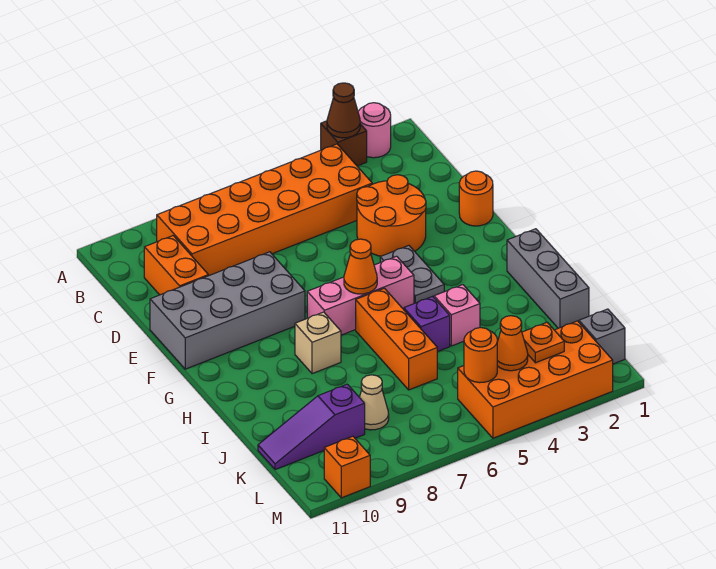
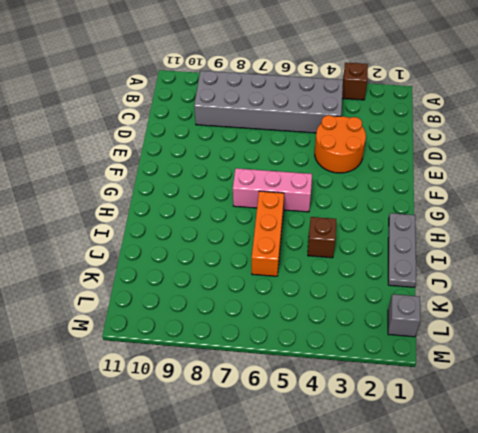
grey brick B4:C9 level 1 -> orange brick B4:C9 level 1
grey plate H1:J1 level 1 -> grey brick H1:J1 level 1
brown brick I4 level 1 -> pink brick I4 level 1
none -> pink round brick A2 level 1
none -> orange brick C10:D10 level 1
none -> orange round brick E1 level 1

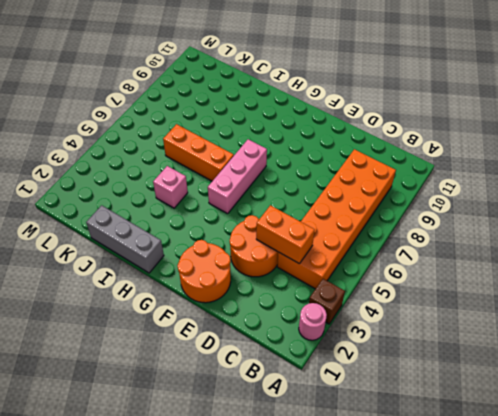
orange brick C4:D4 level 2 -> orange brick C10:D10 level 1
orange round brick E1:F2 level 1 -> orange round brick E1 level 1
none -> grey brick E8:F11 level 1
none -> grey plate F4:G4 level 1
none -> tan brick H8 level 1

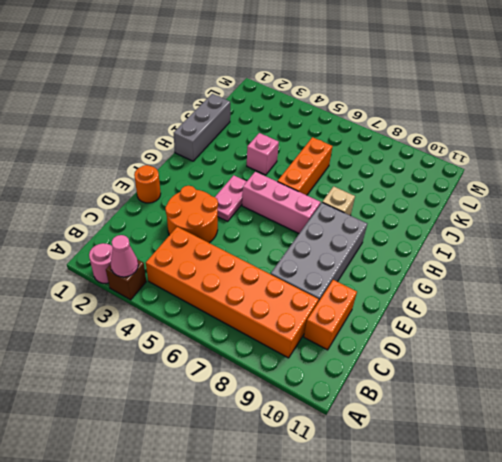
pink cone A3 level 2 -> brown cone A3 level 2
grey brick D8:G9 level 1 -> grey brick E8:F11 level 1
pink plate F4:G4 level 1 -> grey plate F4:G4 level 1
none -> purple brick I5 level 1
none -> tan cone K8 level 1
none -> purple slope K9:K11 level 1 top 9

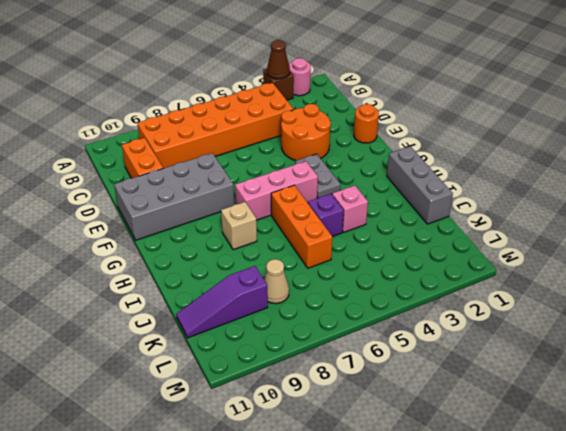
none -> grey brick L1 level 1
none -> orange brick L2:M5 level 1
none -> orange brick M10 level 1

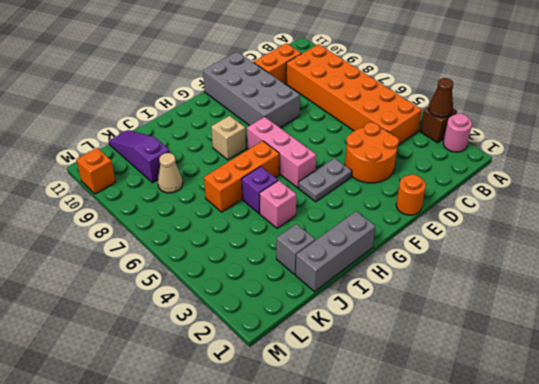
grey brick J2 level 1 -> grey brick L1 level 1
none -> orange brick L2:M5 level 1
none -> orange cone G6 level 2
none -> orange plate L3 level 2

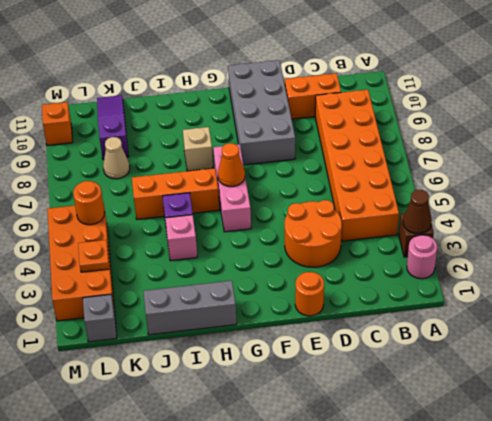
none -> grey plate F4:G4 level 1
none -> orange cone L4 level 2

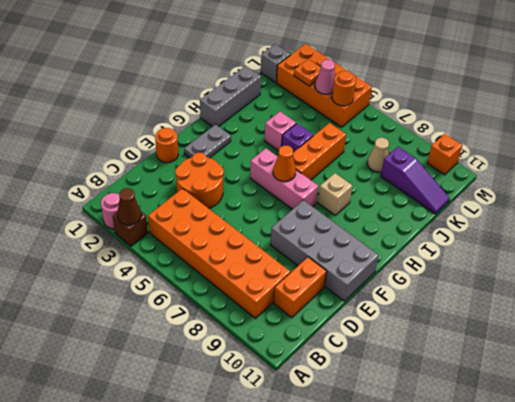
grey plate F2:G2 level 1 -> grey plate F4:G4 level 1
pink cone L4 level 2 -> orange cone L4 level 2

